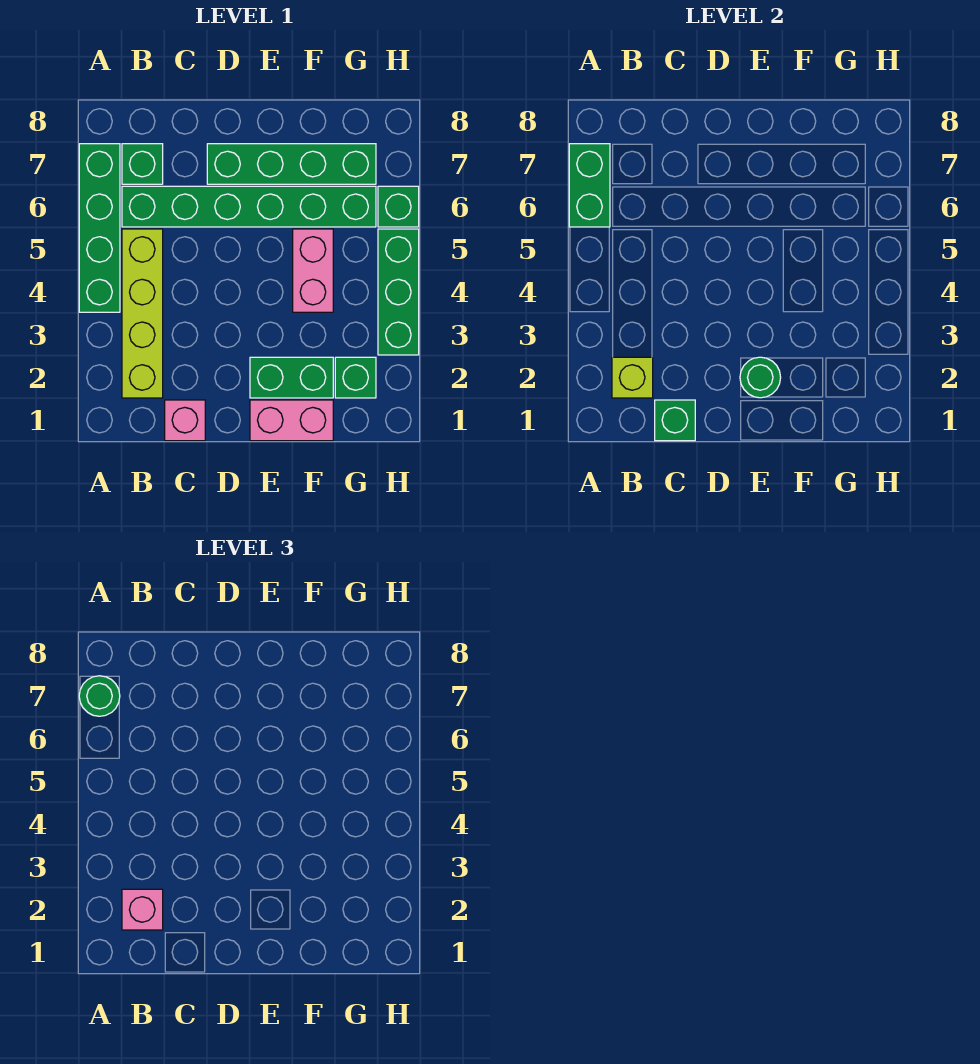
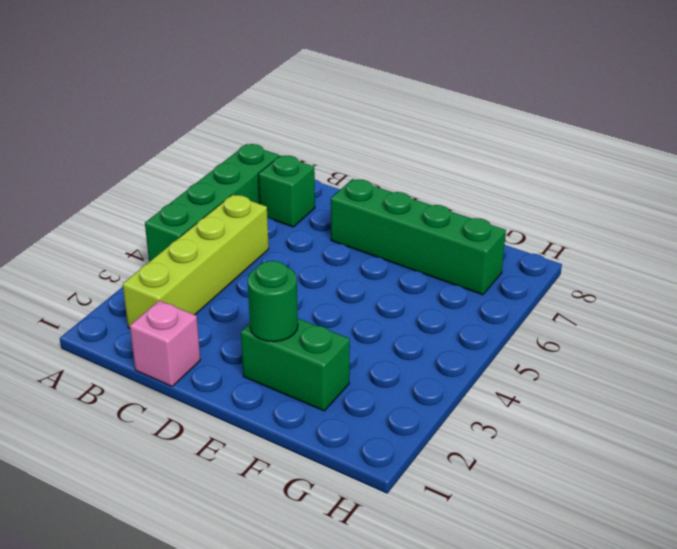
none -> green brick B6:G6 level 1
none -> pink brick E1:F1 level 1
none -> pink brick F4:F5 level 1

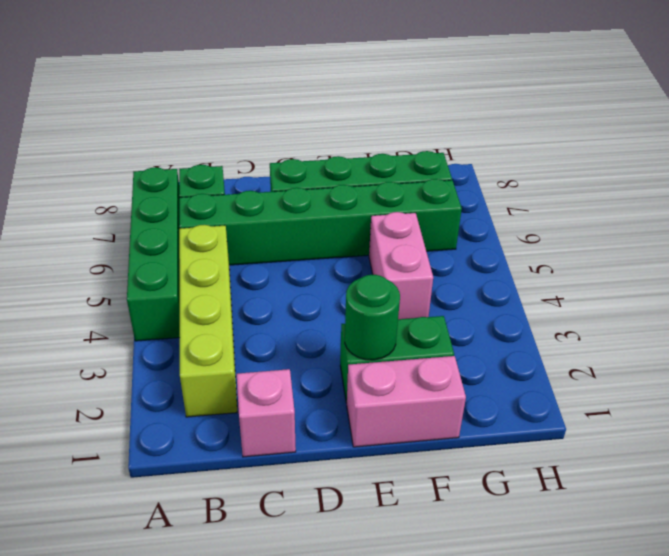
none -> green brick G2 level 1
none -> green brick H3:H5 level 1
none -> green brick H6 level 1

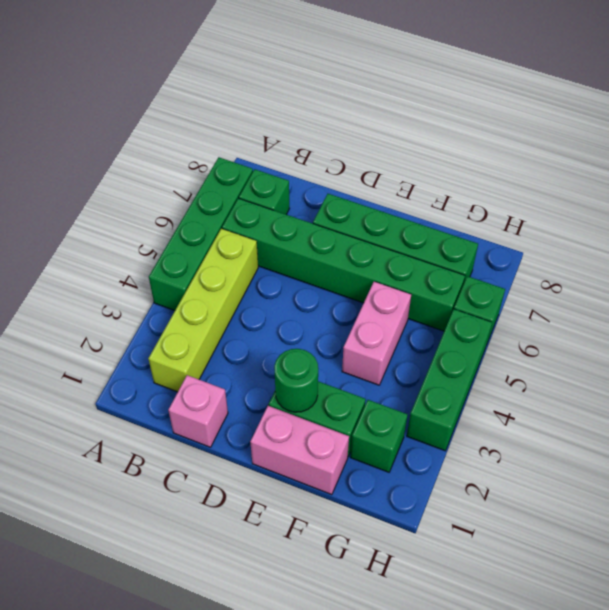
none -> green brick A6:A7 level 2
none -> lime brick B2 level 2
none -> green brick C1 level 2

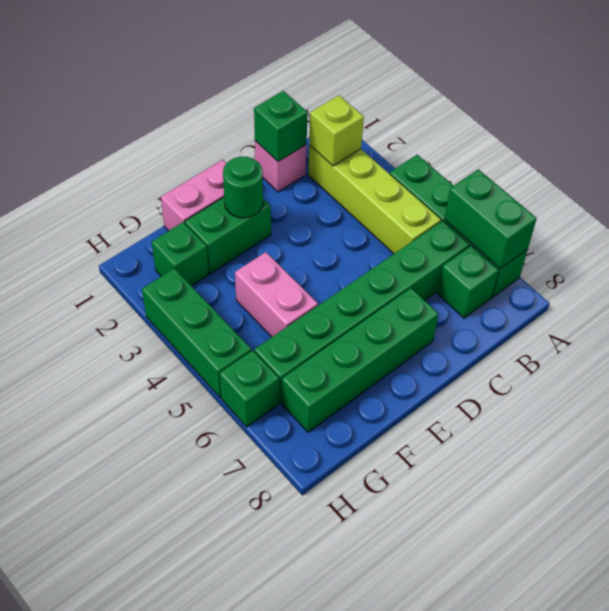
none -> green round brick A7 level 3
none -> pink brick B2 level 3

